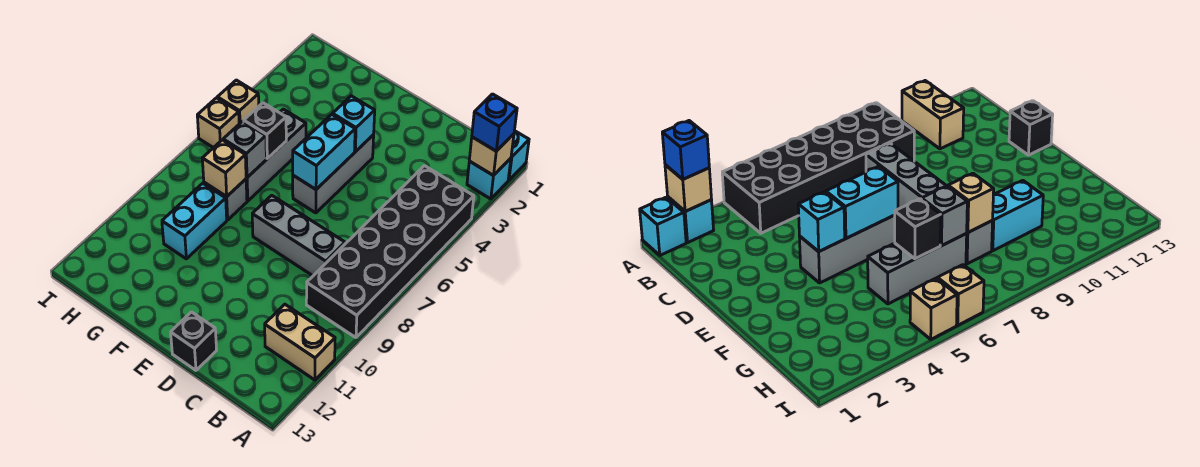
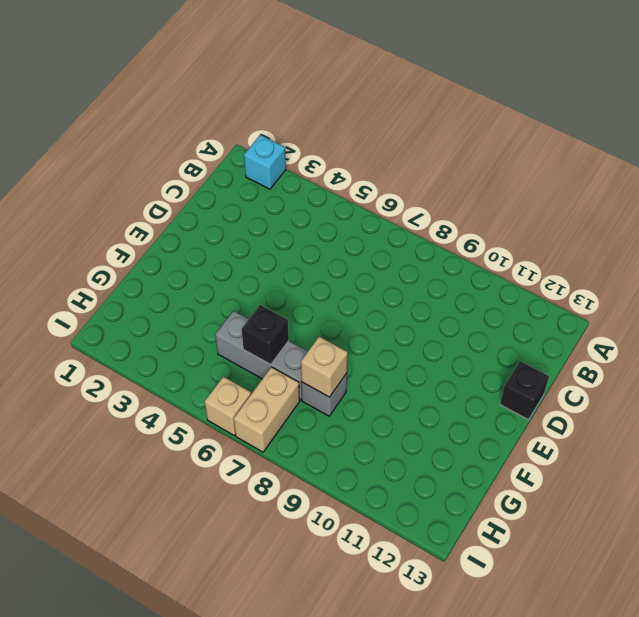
tan brick H7:I7 level 1 -> tan brick A11:B11 level 1
none -> cyan brick A1 level 1
none -> black brick A4:B9 level 1
none -> grey brick C8:E8 level 1

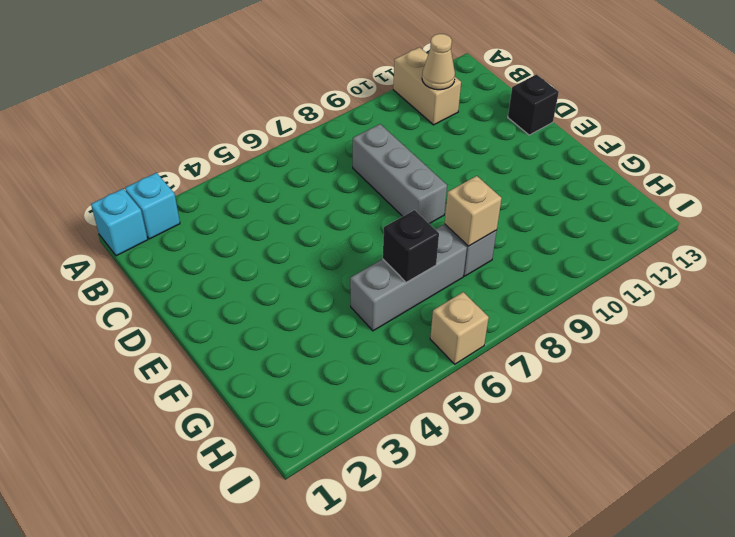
tan cone B11 level 2 -> none
none -> black brick A4:B9 level 1
none -> grey brick E4:E6 level 1
none -> cyan brick G9:G10 level 1

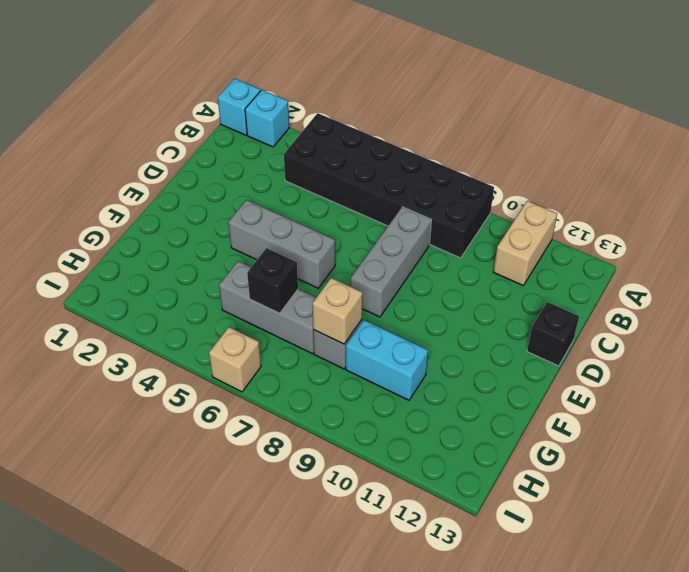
none -> tan brick I5 level 1
none -> tan brick A2 level 2
none -> cyan brick E4 level 2

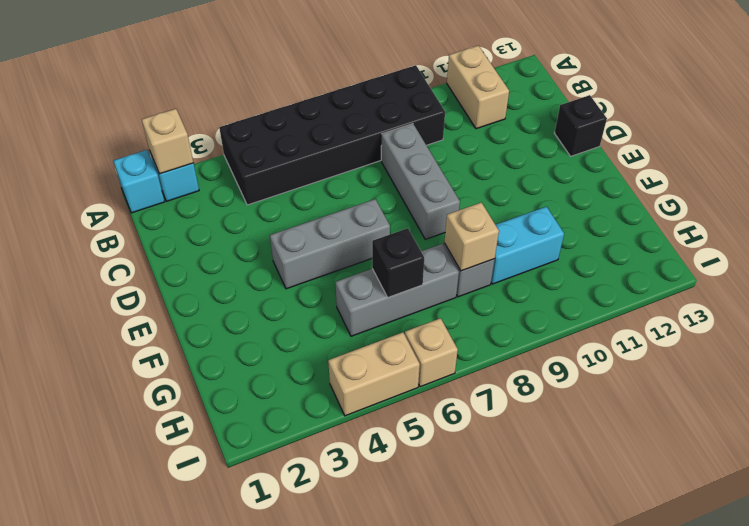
tan brick I4:I5 level 1 -> tan brick I5 level 1
none -> cyan brick E4 level 2
none -> cyan brick E5:E6 level 2
none -> grey brick G7 level 2

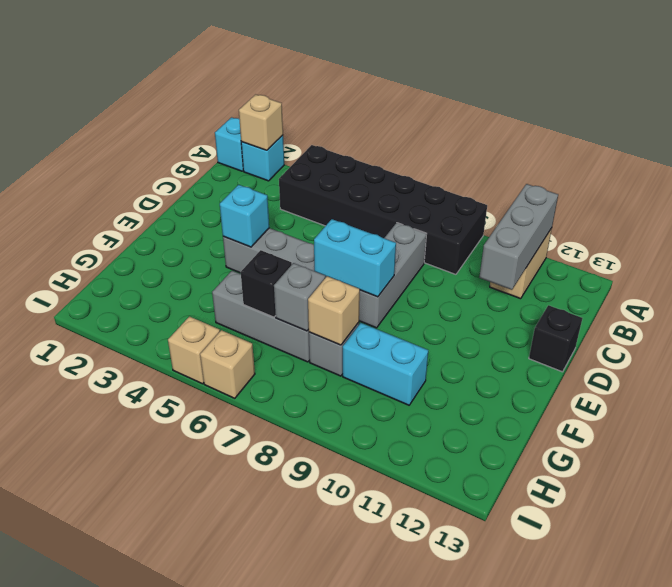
grey brick A11:C11 level 2 -> none
cyan brick E7:E8 level 2 -> cyan brick E5:E6 level 2
none -> blue brick A2 level 3

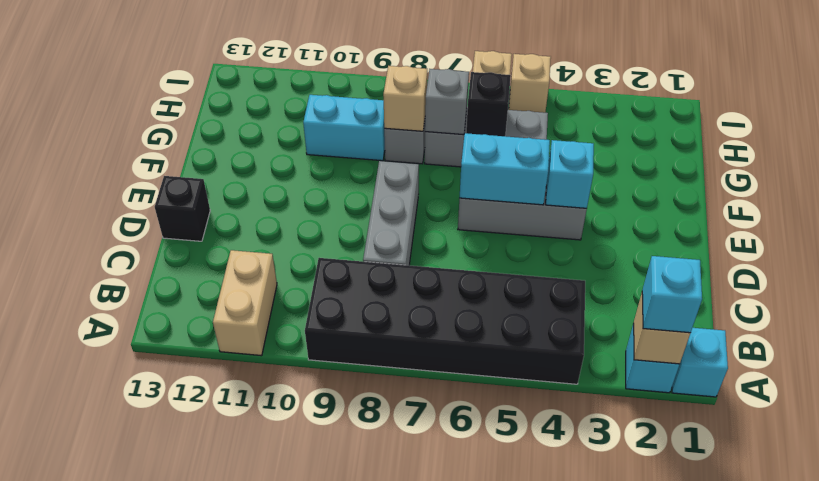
cyan brick A2 level 3 -> blue brick A2 level 3

